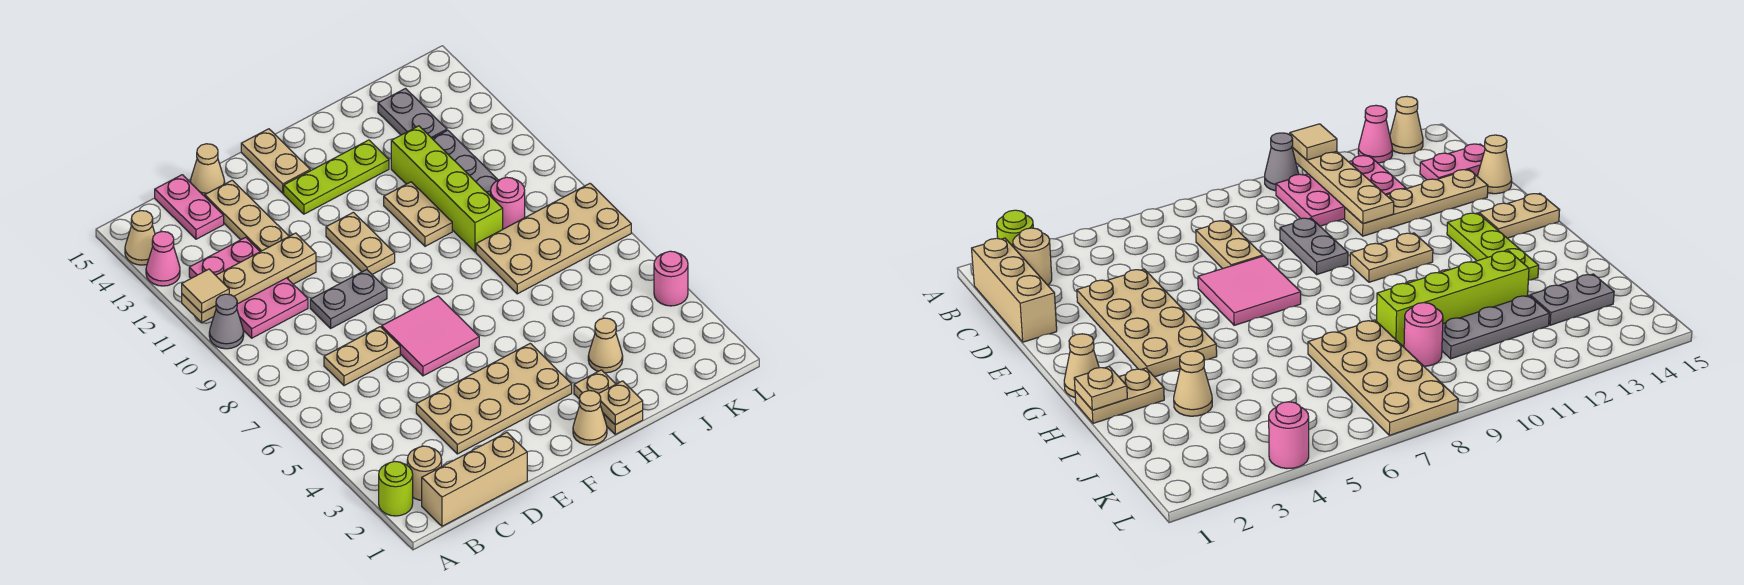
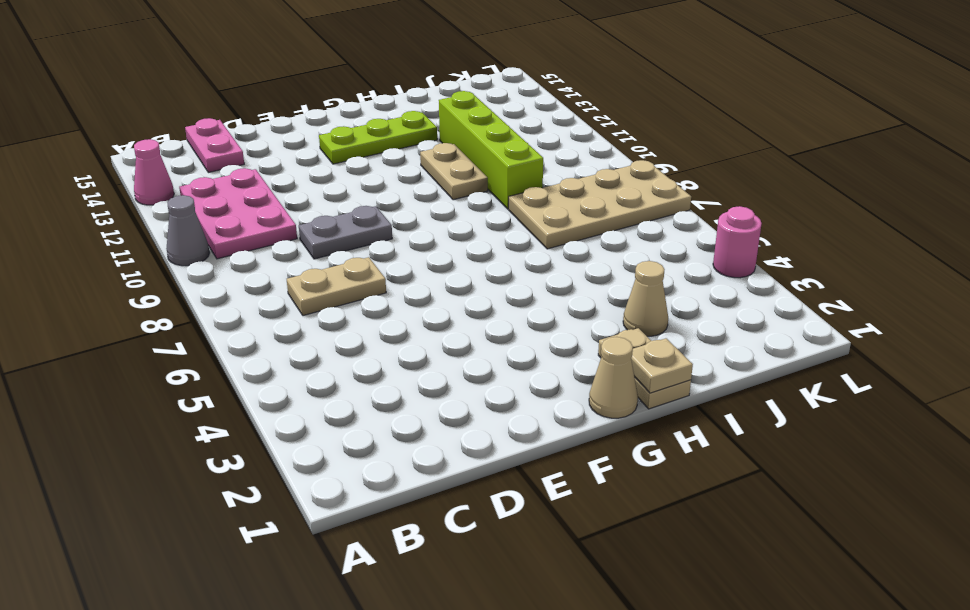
none -> lime round brick A2 level 1
none -> tan cone A14 level 1
none -> tan brick B1:D1 level 1
none -> tan round brick B2 level 1

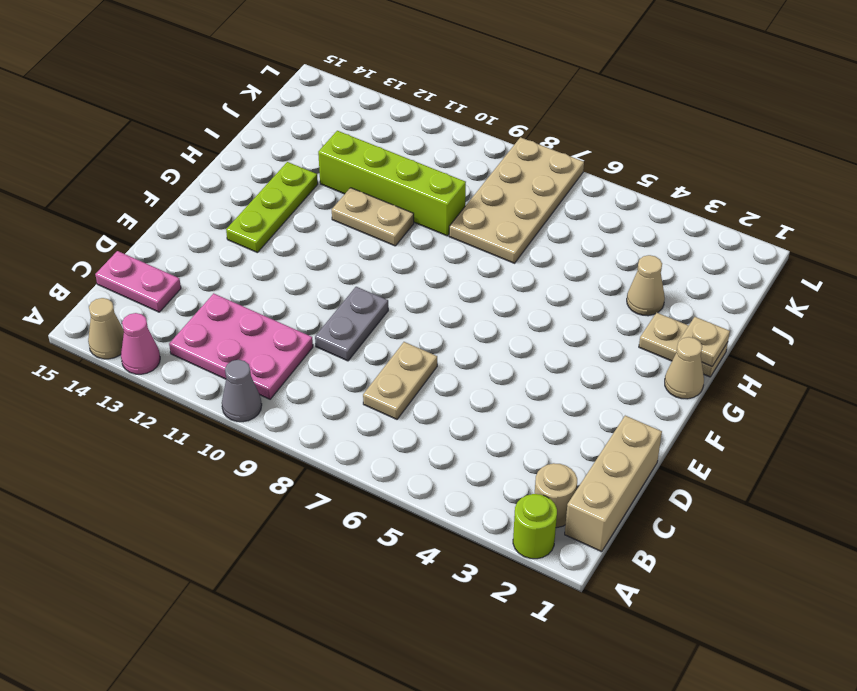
none -> tan plate D3:G4 level 1
none -> tan plate D11:D14 level 1
none -> tan cone D15 level 1
none -> pink tile E6:F7 level 1

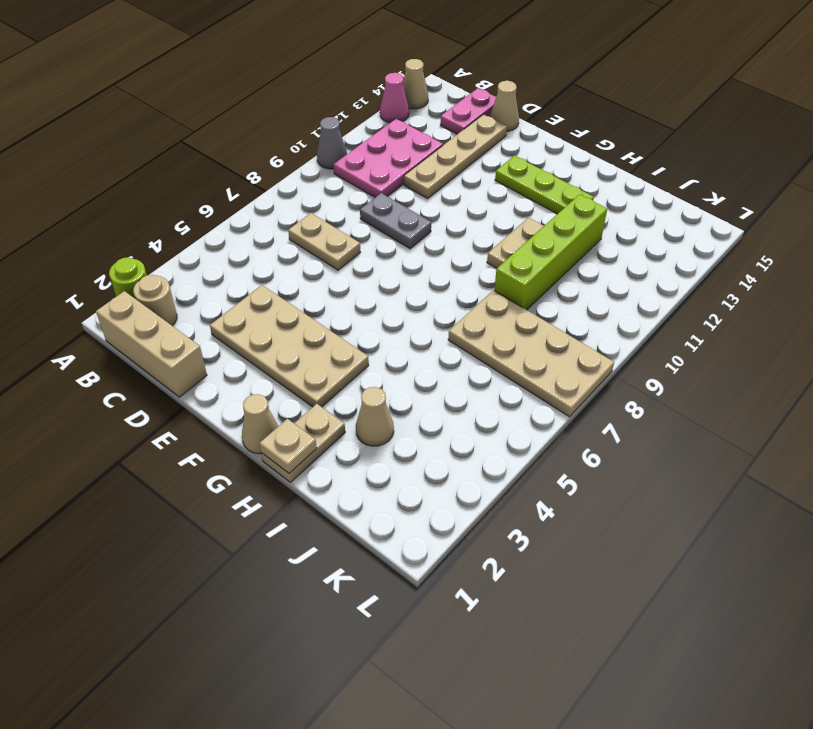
none -> pink tile E6:F7 level 1
none -> tan plate F10:F11 level 1
none -> tan plate F14:F15 level 1
none -> pink round brick J9 level 1

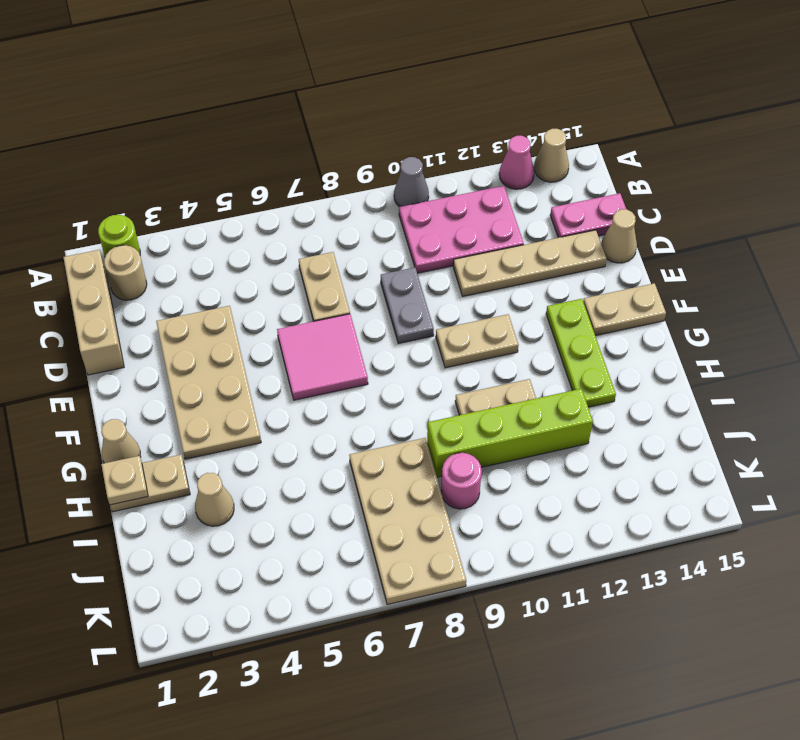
none -> grey plate J10:J12 level 1
none -> grey plate J13:J14 level 1
none -> pink round brick L4 level 1
none -> tan plate A11:D11 level 2

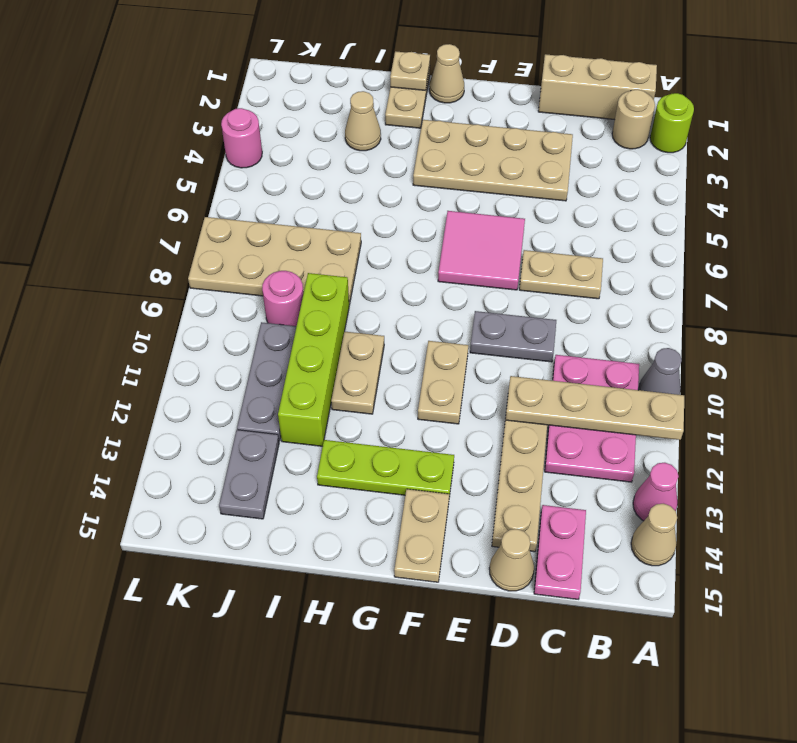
none -> tan tile A11 level 3

